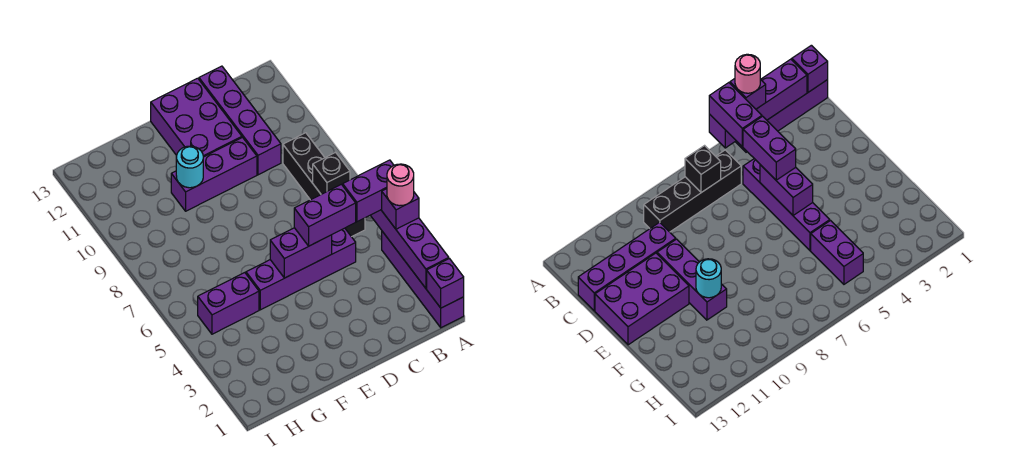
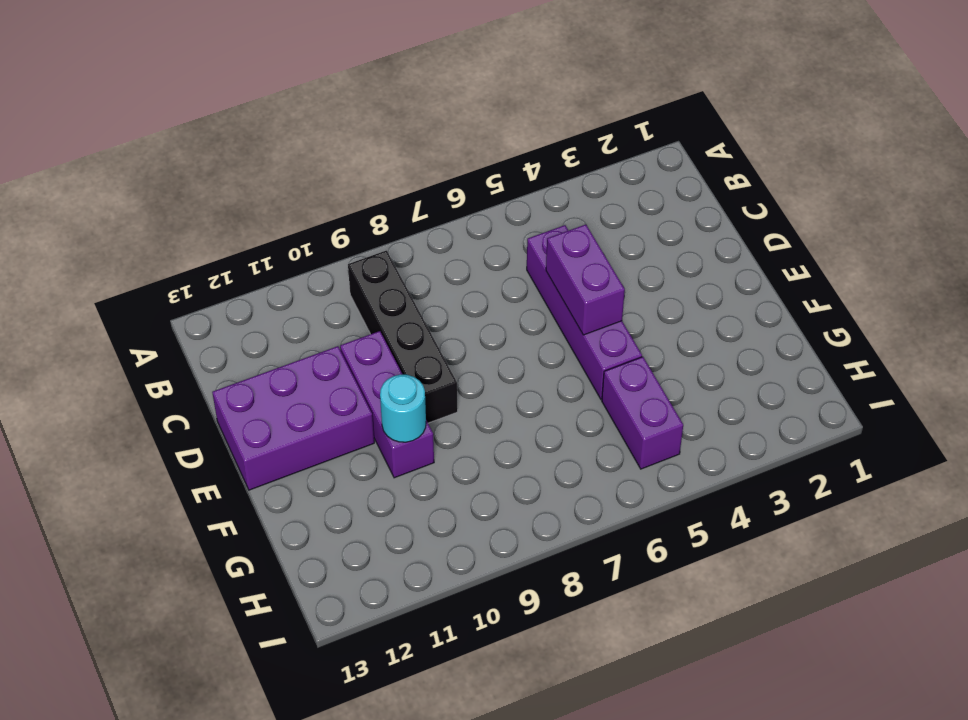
black brick B9:E9 level 1 -> black brick B6:B9 level 1
none -> purple brick A1:A4 level 1
none -> purple brick C10:C13 level 1
none -> purple brick A1 level 2

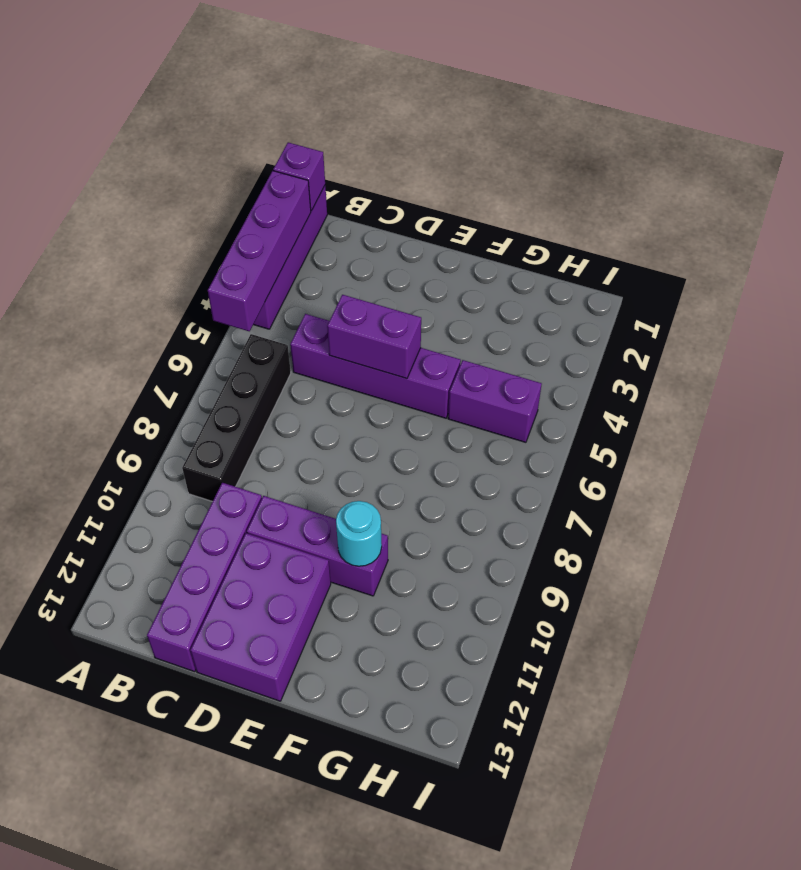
none -> black brick B7 level 2
none -> purple brick A4 level 3
none -> purple brick A5:B5 level 3

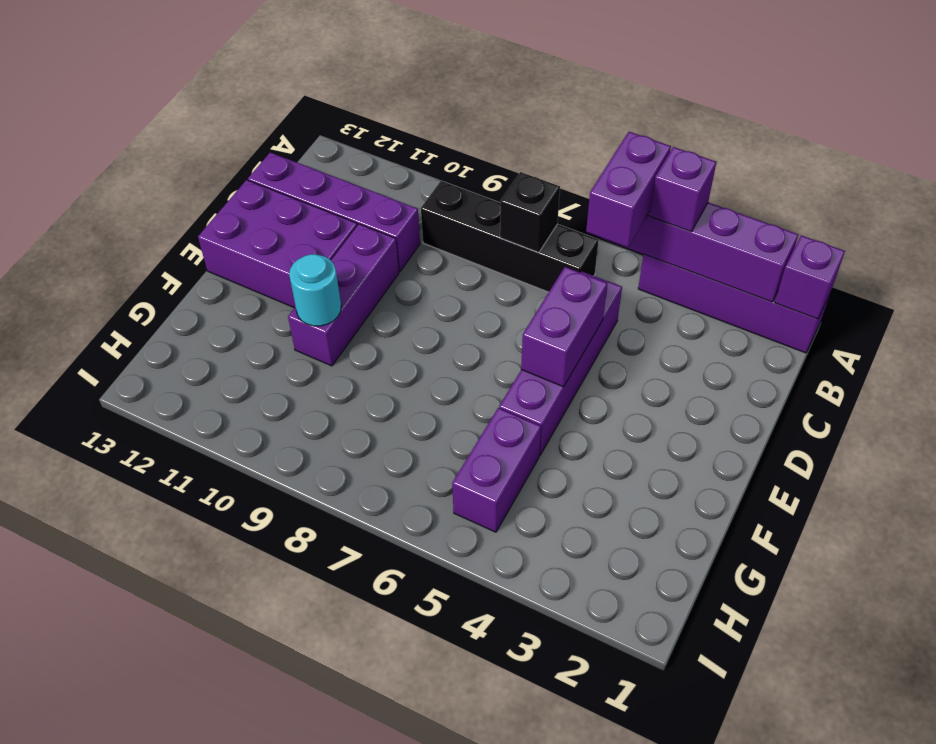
none -> purple brick C5:D5 level 3
none -> pink round brick A4 level 4

